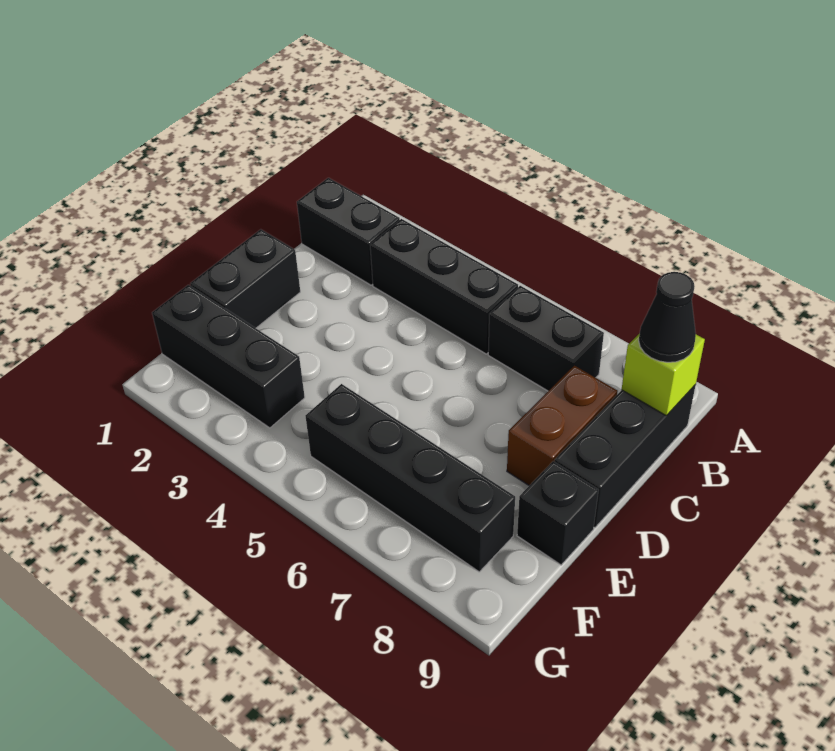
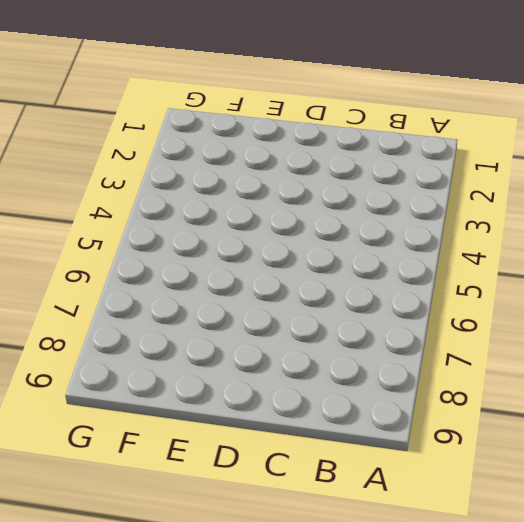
none -> black brick B1:B2 level 1
none -> black brick B3:B5 level 1

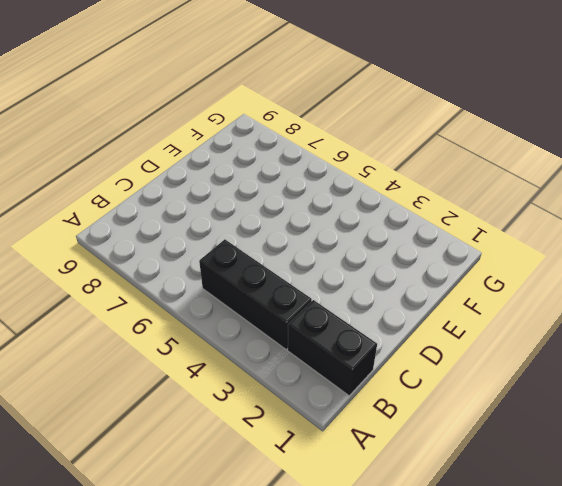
none -> black brick B6:B7 level 1
none -> black brick B9:D9 level 1

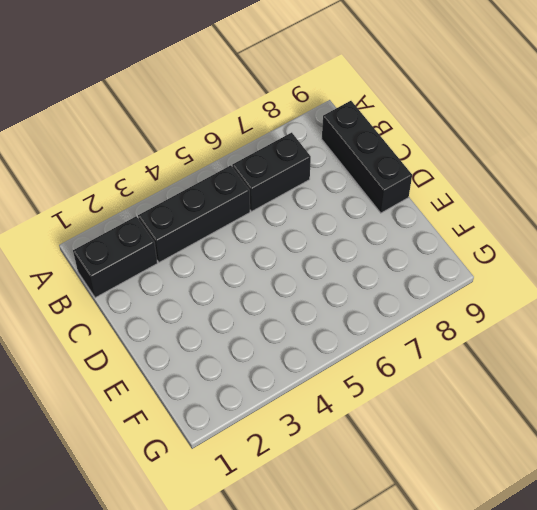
none -> brown brick C8:D8 level 1
none -> black brick D1:E1 level 1

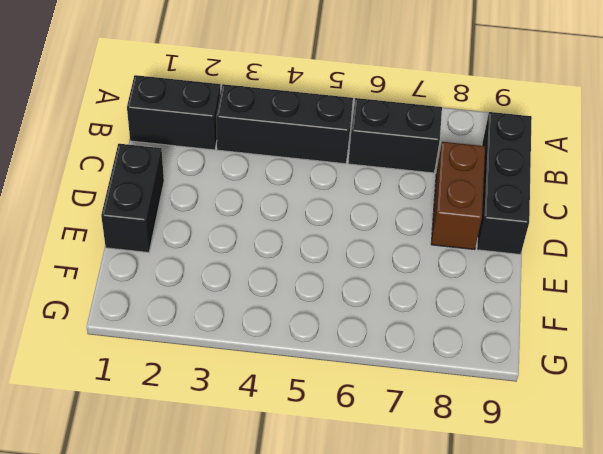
none -> black brick E9 level 1
none -> black brick F1:F3 level 1

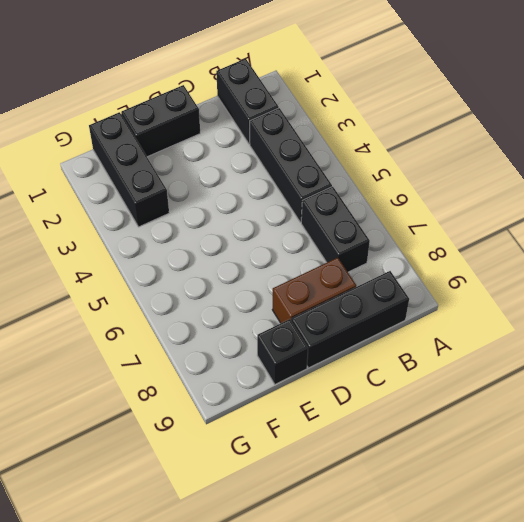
none -> black brick F5:F8 level 1
none -> lime brick B9 level 2

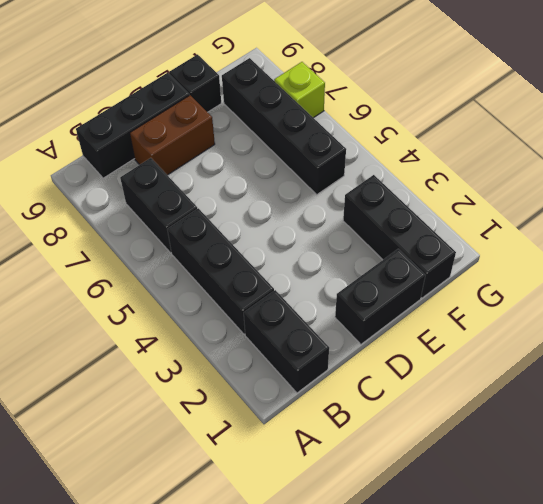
lime brick G7 level 1 -> lime brick B9 level 2
none -> black cone B9 level 3

